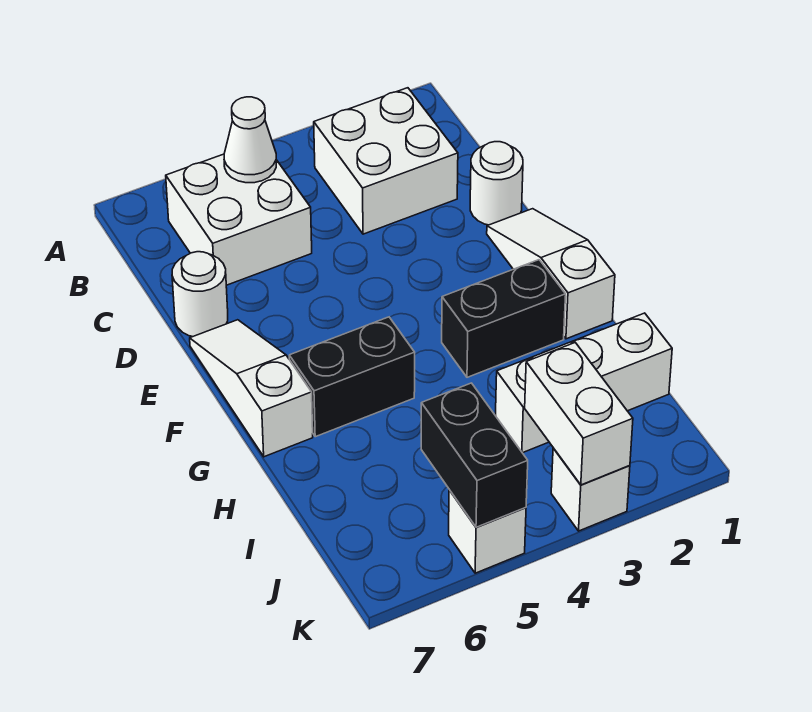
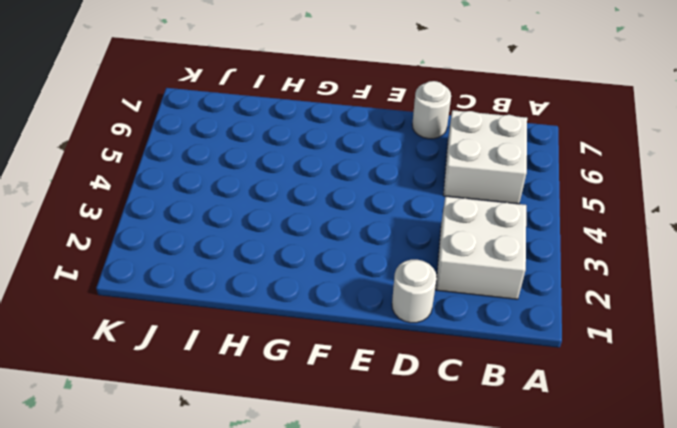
none -> white slope E1:G1 level 1 top G
none -> white slope E7:G7 level 1 top G
none -> black brick G2:G3 level 1

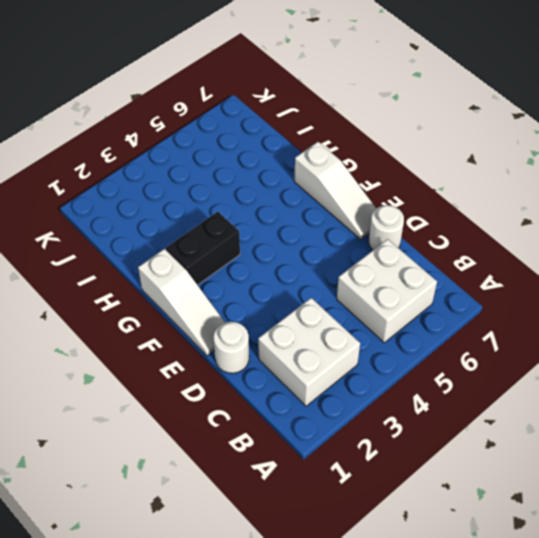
none -> black brick G5:G6 level 1
none -> white brick I1:I3 level 1
none -> white brick K3 level 1

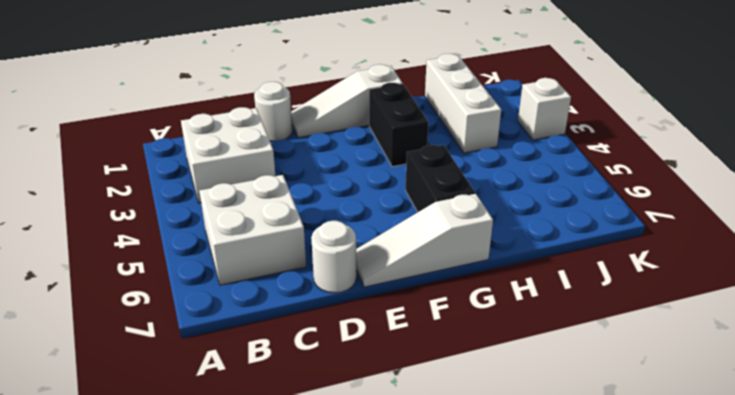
none -> white brick K5 level 1
none -> white cone B5 level 2
none -> white brick J3:K3 level 2

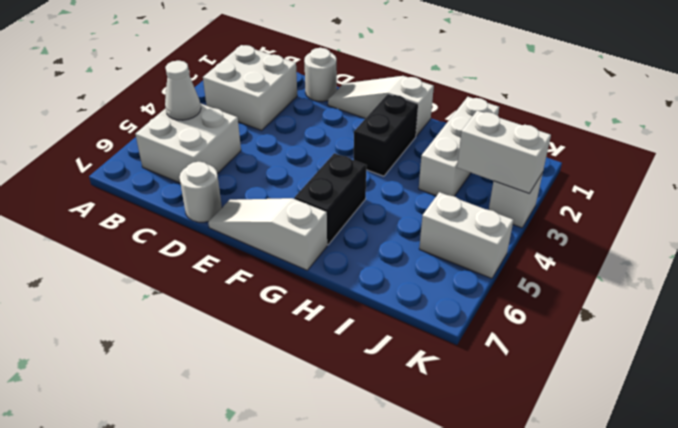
white brick J5:K5 level 1 -> white brick K5 level 1
none -> black brick J5:K5 level 2

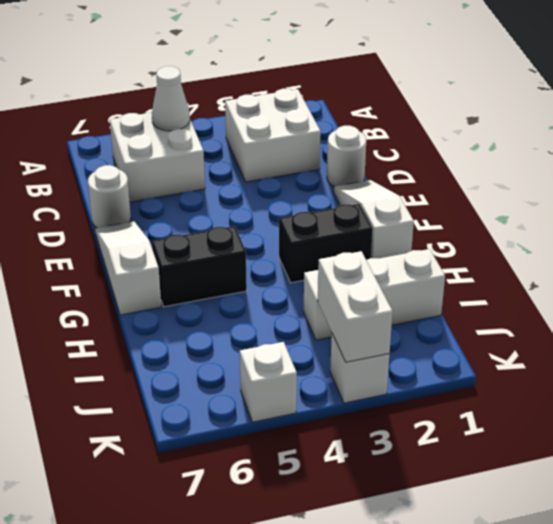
none -> black brick J5:K5 level 2

